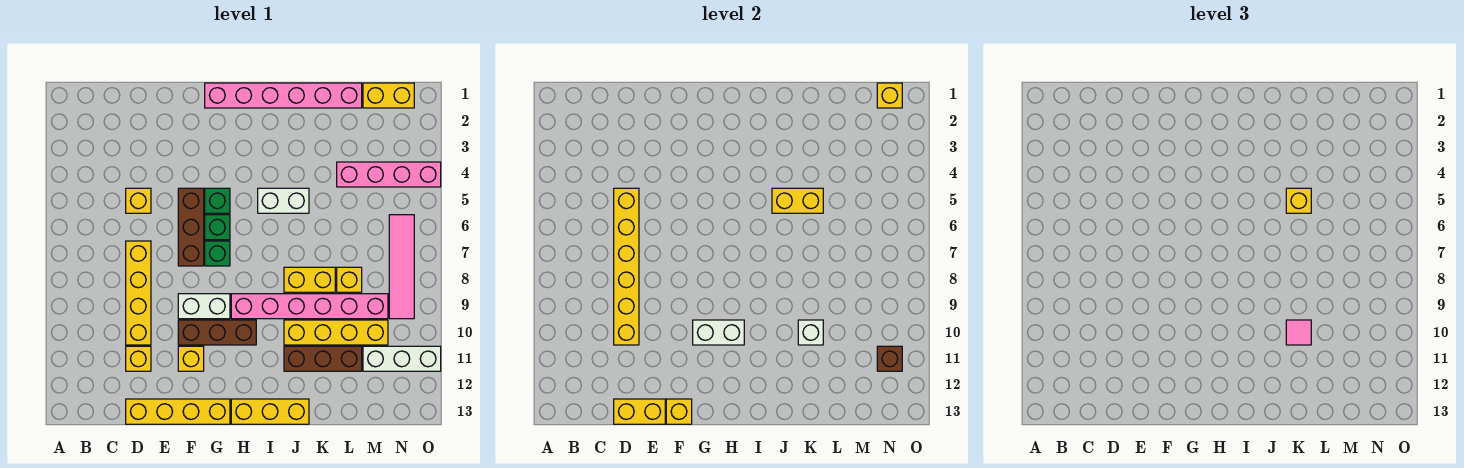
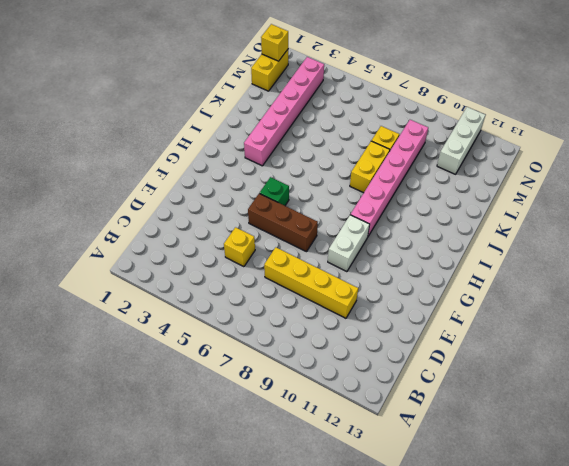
pink brick I3:N3 level 1 -> pink brick G1:L1 level 1
none -> yellow brick D11 level 1
none -> yellow brick D13:G13 level 1
none -> brown brick F10:H10 level 1
none -> yellow brick F11 level 1

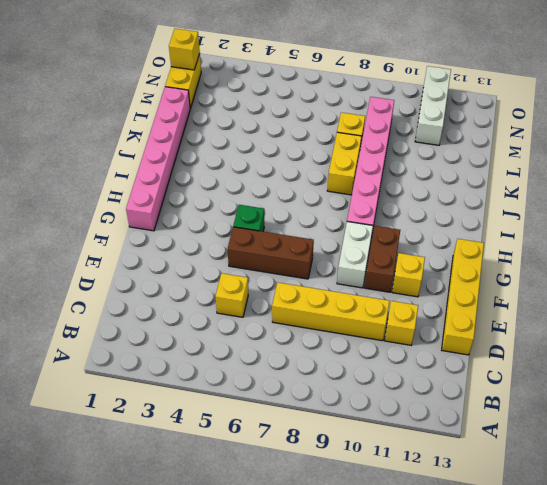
brown brick F10:G10 level 1 -> brown brick F10:H10 level 1
none -> green brick G6 level 1
none -> green brick G7 level 1
none -> yellow brick H13:J13 level 1
none -> white brick I5:J5 level 1

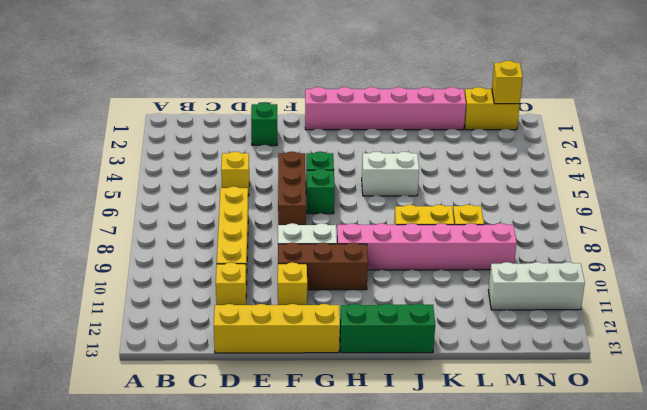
green brick E2 level 1 -> green brick G7 level 1
green brick H13:J13 level 1 -> yellow brick H13:J13 level 1
none -> yellow brick J10:M10 level 1
none -> brown brick J11:L11 level 1
none -> pink brick L4:O4 level 1
none -> pink tile N6:N9 level 1

